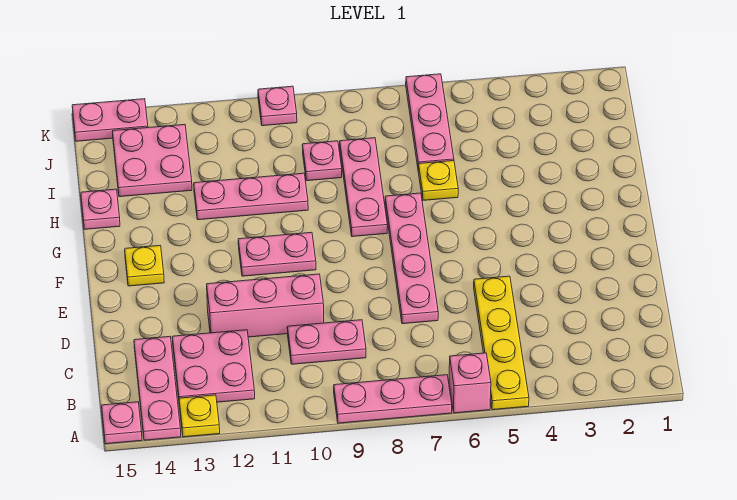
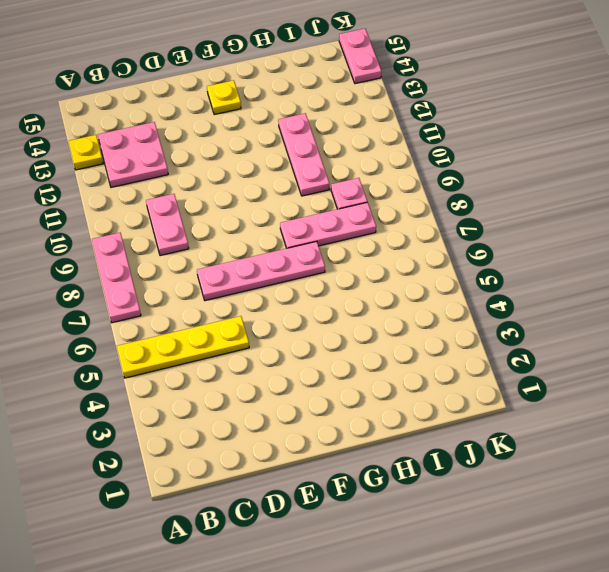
none -> pink brick A6 level 1
none -> pink plate A14:C14 level 1
none -> pink plate A15 level 1

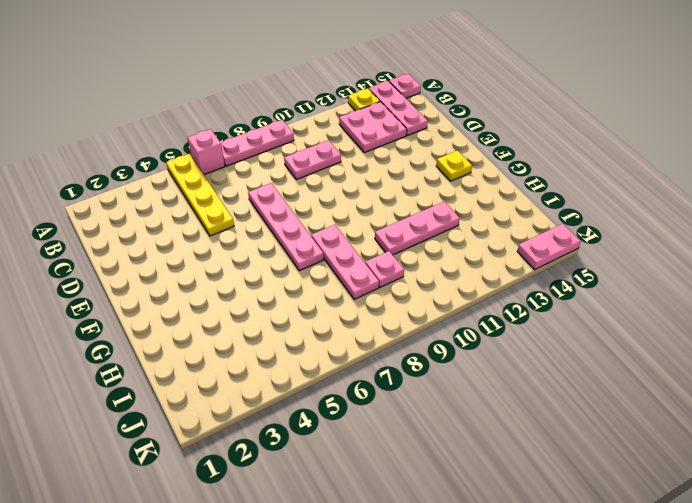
none -> pink brick D10:D12 level 1
none -> pink plate F10:F11 level 1
none -> yellow plate H6 level 1

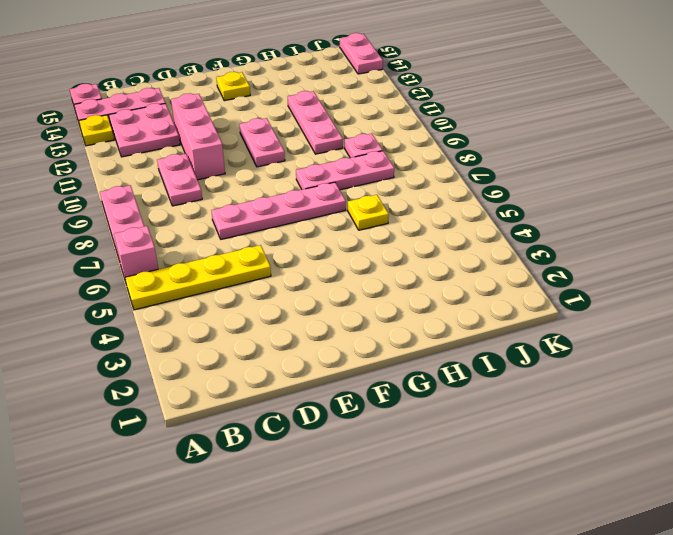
none -> pink plate H15 level 1
none -> pink plate I6:K6 level 1
none -> pink plate I13:J14 level 1

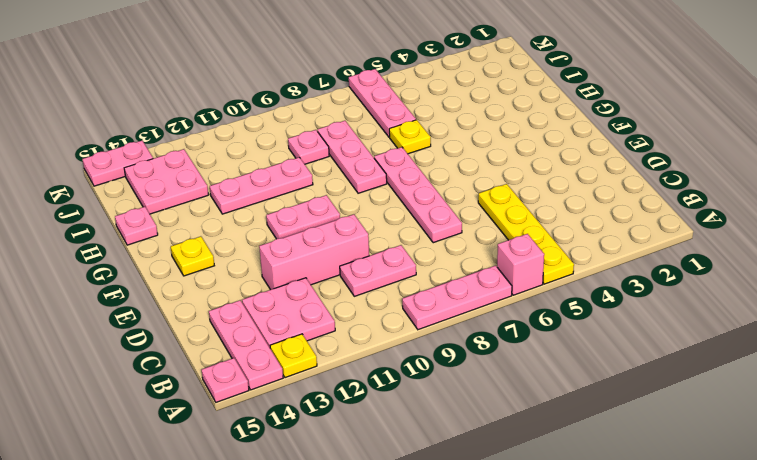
none -> pink plate K10 level 1

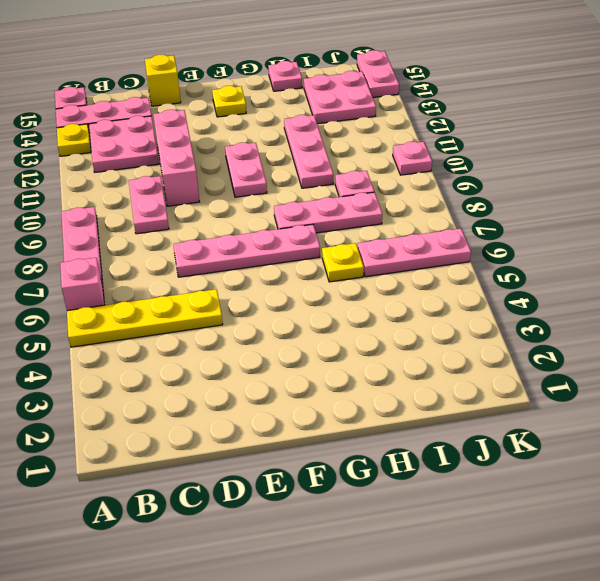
yellow brick D15 level 1 -> none

